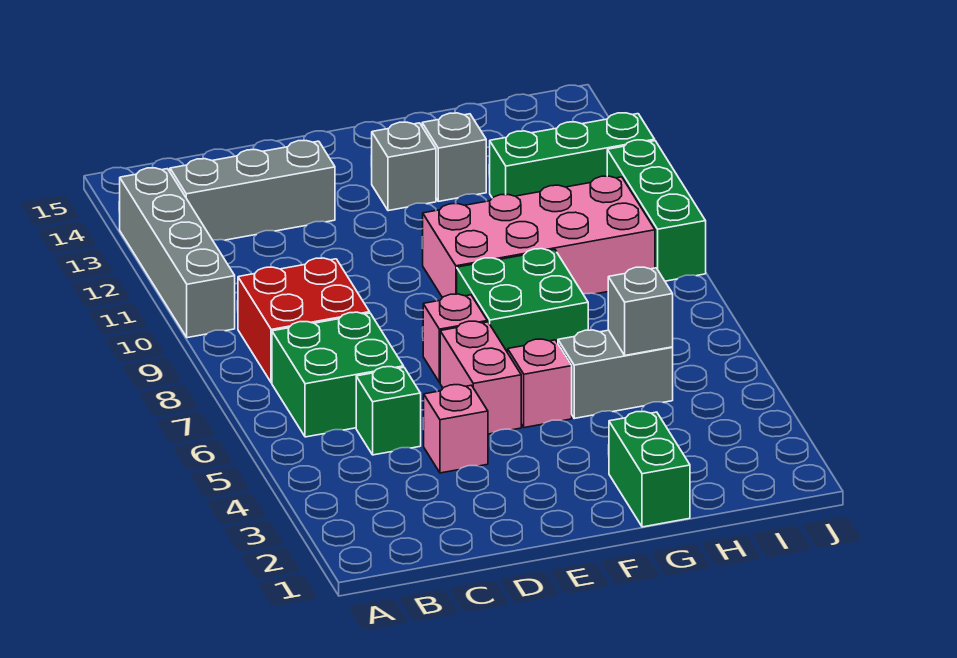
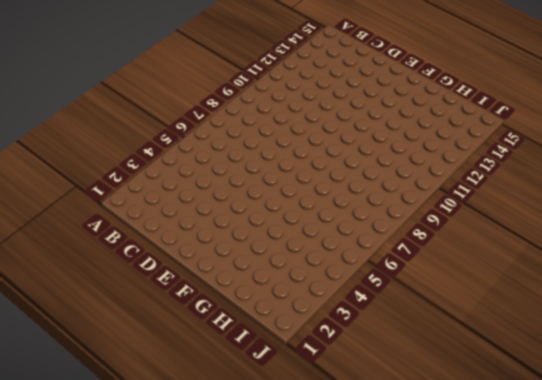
none -> grey brick A10:A13 level 1
none -> green brick B6:C7 level 1
none -> red brick B8:C9 level 1

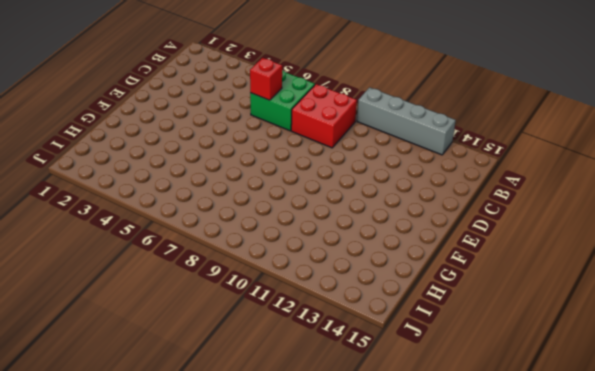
red brick C6 level 2 -> none
none -> grey brick B13:D13 level 1
none -> green brick C5 level 1
none -> pink brick D4 level 1

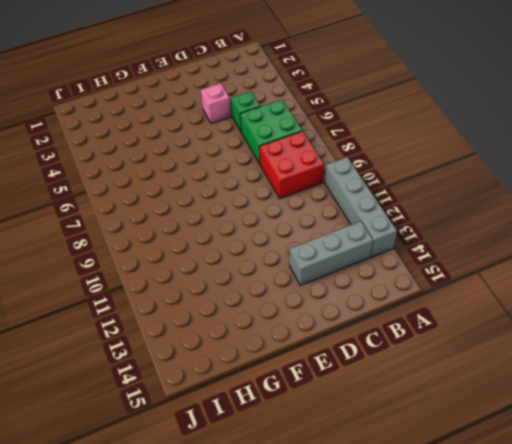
none -> pink brick E5:E6 level 1
none -> pink brick E7 level 1
none -> pink brick F5 level 1

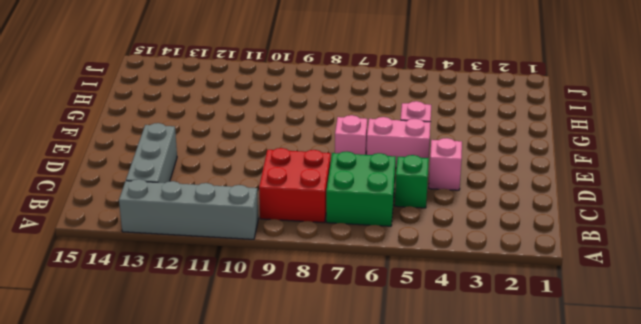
none -> green brick F7:G8 level 1
none -> pink brick F9:I10 level 1
none -> grey brick F13 level 1

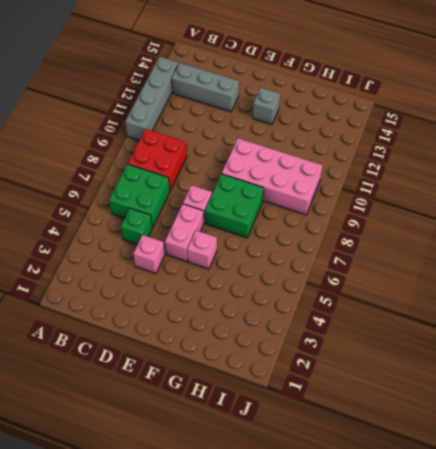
none -> green brick G1:G2 level 1
none -> grey brick G5:H5 level 1
none -> grey brick G13 level 1

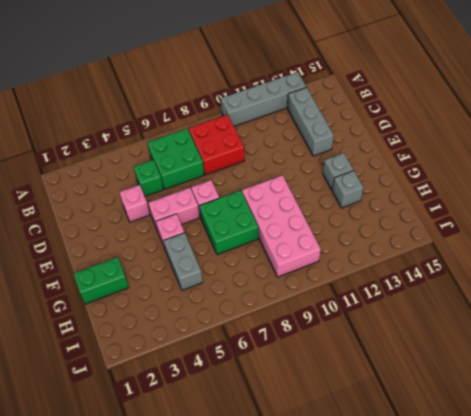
none -> green brick H12:J12 level 1
none -> green brick J9:J11 level 1
none -> grey brick H5 level 2

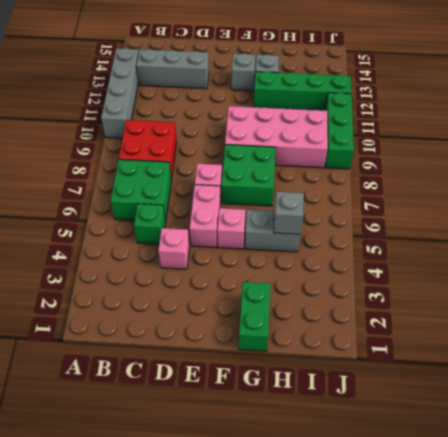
green brick G12:J12 level 1 -> green brick H12:J12 level 1

